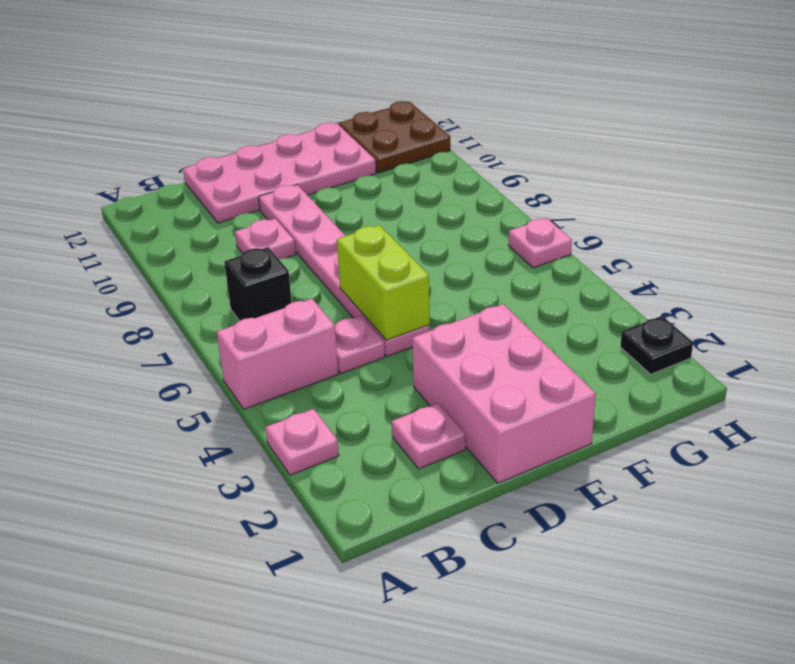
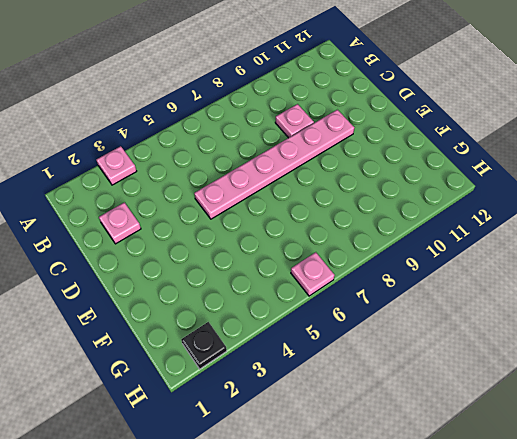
none -> pink brick A5:B5 level 1
none -> black brick B7 level 1
none -> pink plate C5 level 1

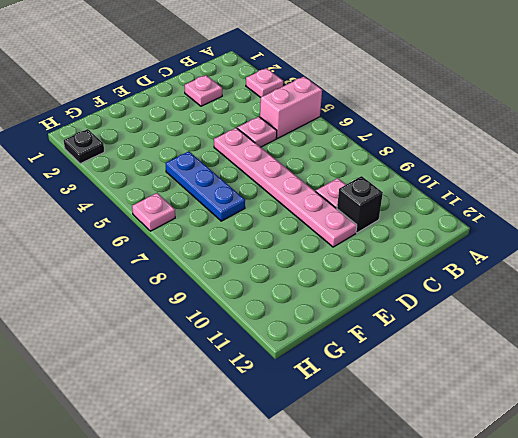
black brick C10 level 1 -> black brick B7 level 1
blue plate F5:F7 level 1 -> none
none -> pink plate C11:F12 level 1
none -> pink brick D1:E3 level 1
none -> brown plate G11:H12 level 1

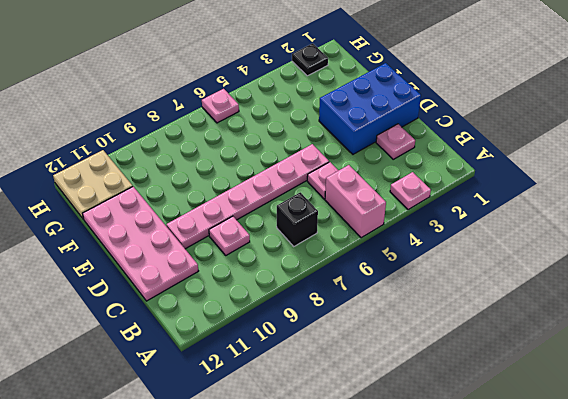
blue brick D1:E3 level 1 -> pink brick D1:E3 level 1
tan plate G11:H12 level 1 -> brown plate G11:H12 level 1
none -> lime brick D5:D6 level 2

